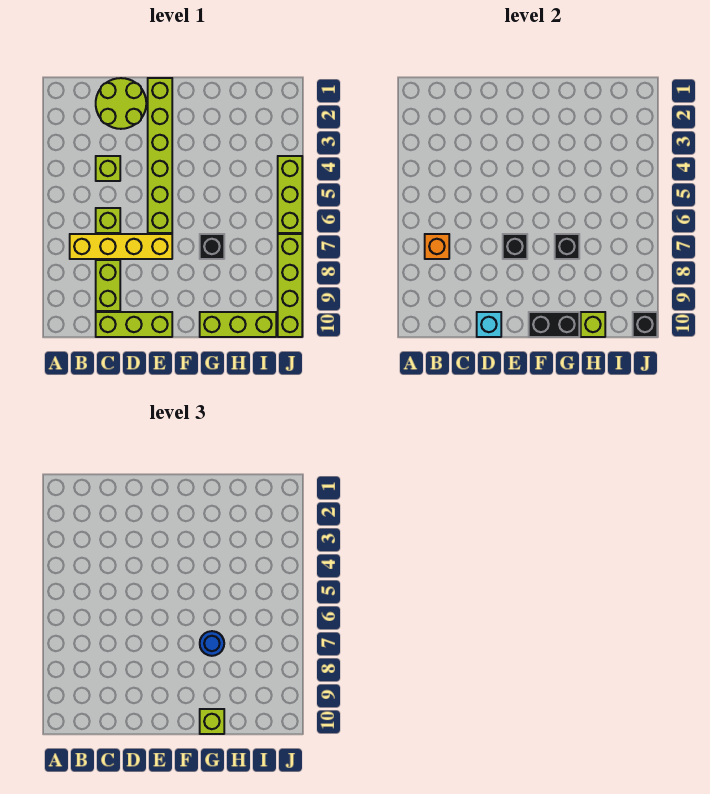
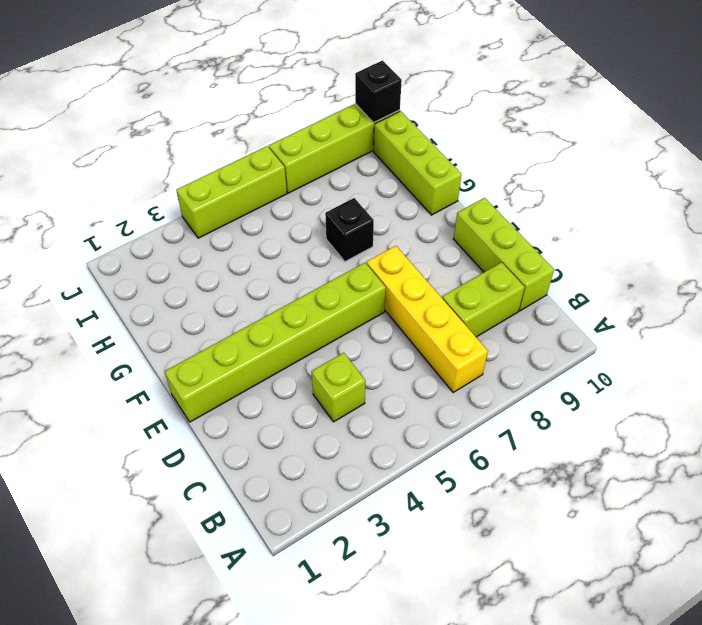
none -> lime round brick C1:D2 level 1
none -> lime brick C6 level 1
none -> orange brick B7 level 2

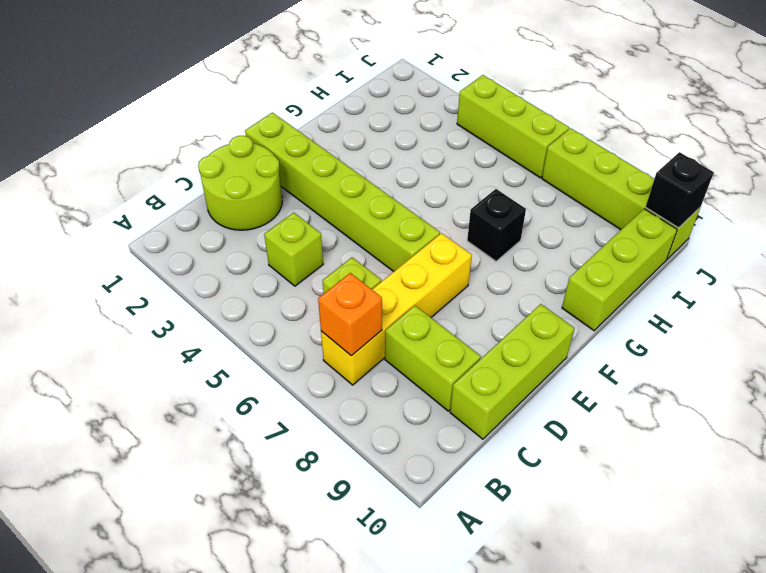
none -> cyan brick D10 level 2
none -> black brick E7 level 2
none -> black brick F10:G10 level 2

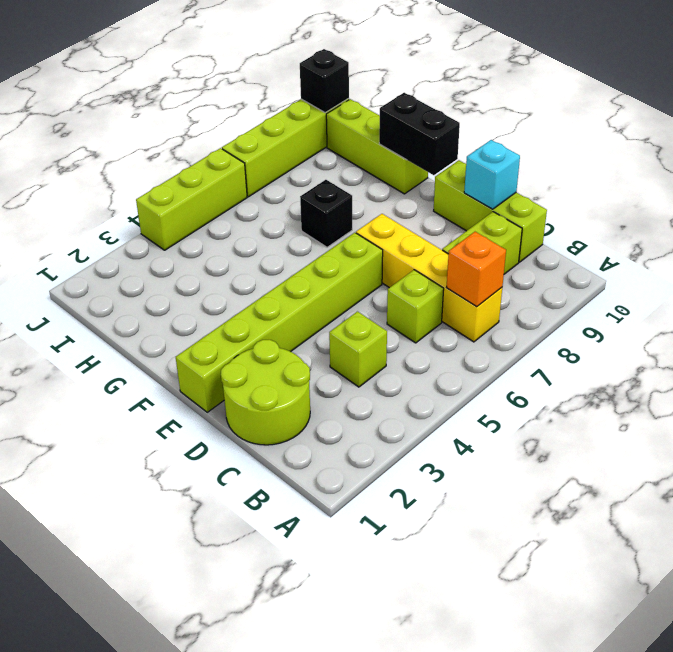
none -> black brick E7 level 2
none -> black brick G7 level 2
none -> lime brick H10 level 2

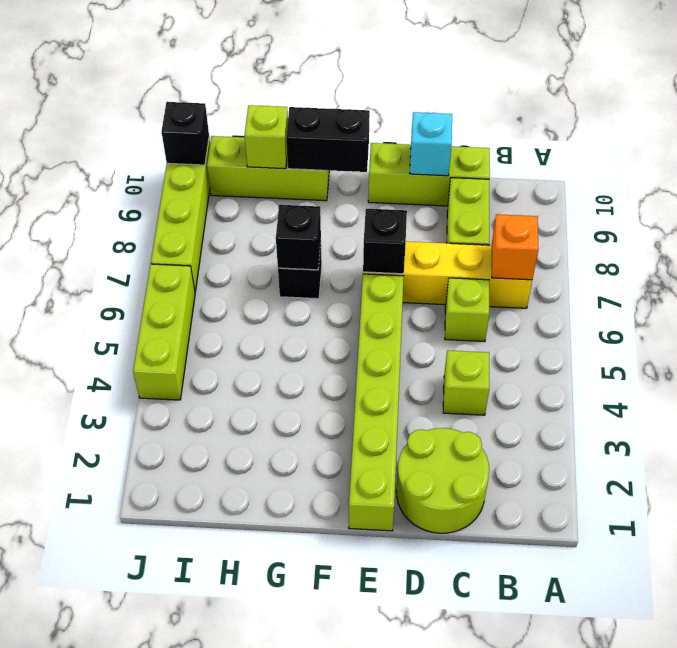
none -> blue round brick G7 level 3
none -> lime brick G10 level 3

